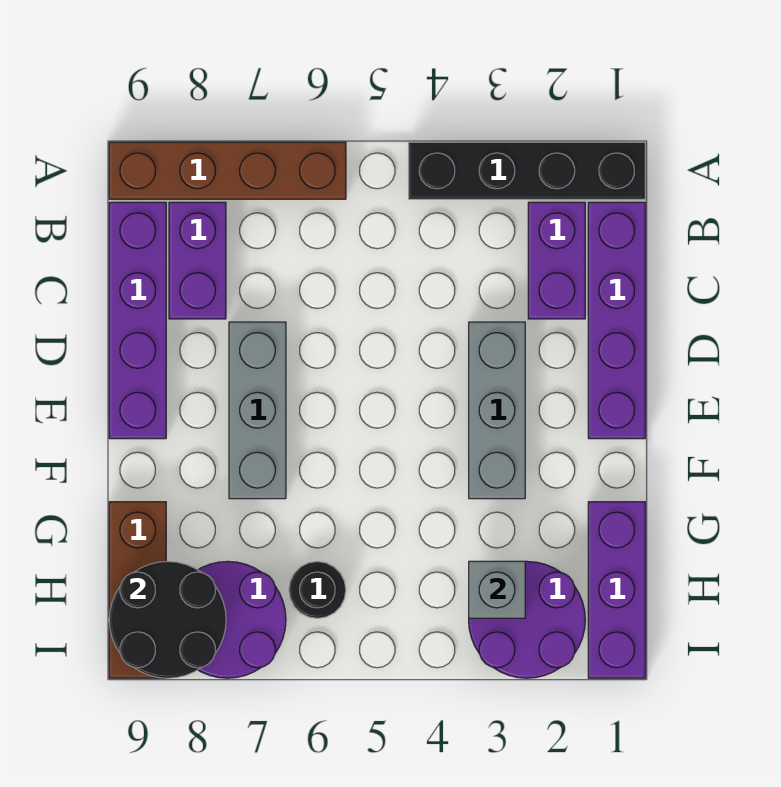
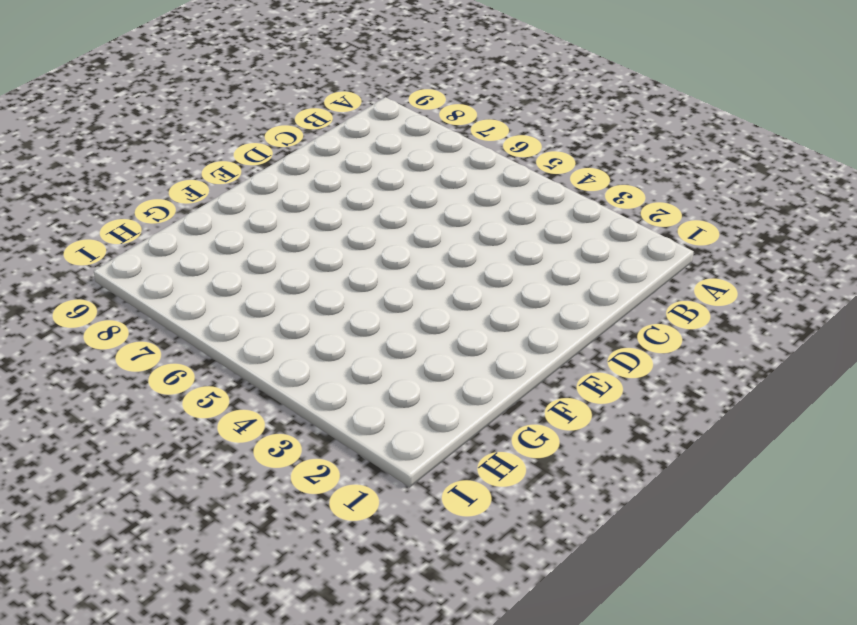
none -> black brick A1:A4 level 1
none -> brown brick A6:A9 level 1
none -> purple brick B1:E1 level 1

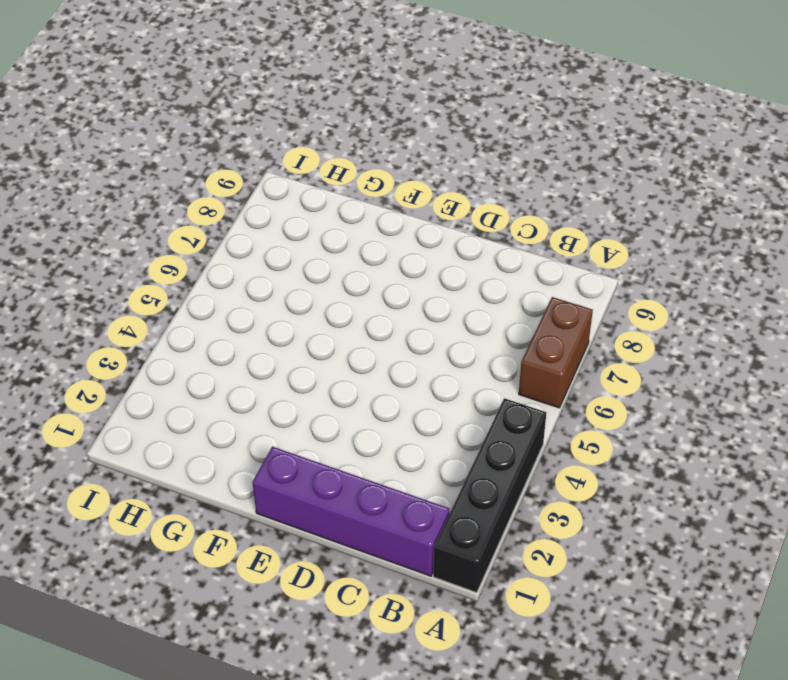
brown brick A6:A7 level 1 -> brown brick A6:A9 level 1
none -> purple brick B2:C2 level 1
none -> purple brick B8:C8 level 1
none -> purple brick B9:E9 level 1

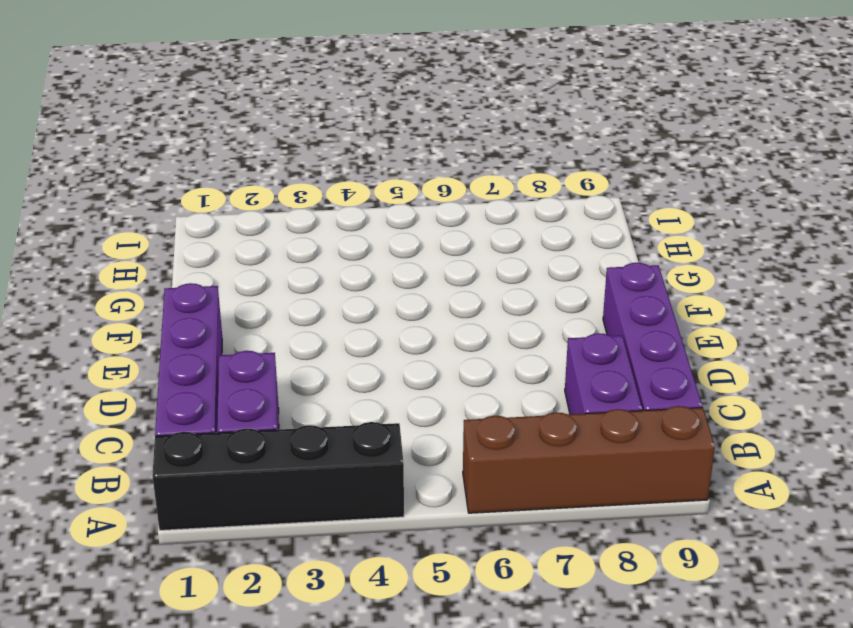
none -> grey brick D3:F3 level 1
none -> grey brick D7:F7 level 1
none -> purple brick G1:I1 level 1

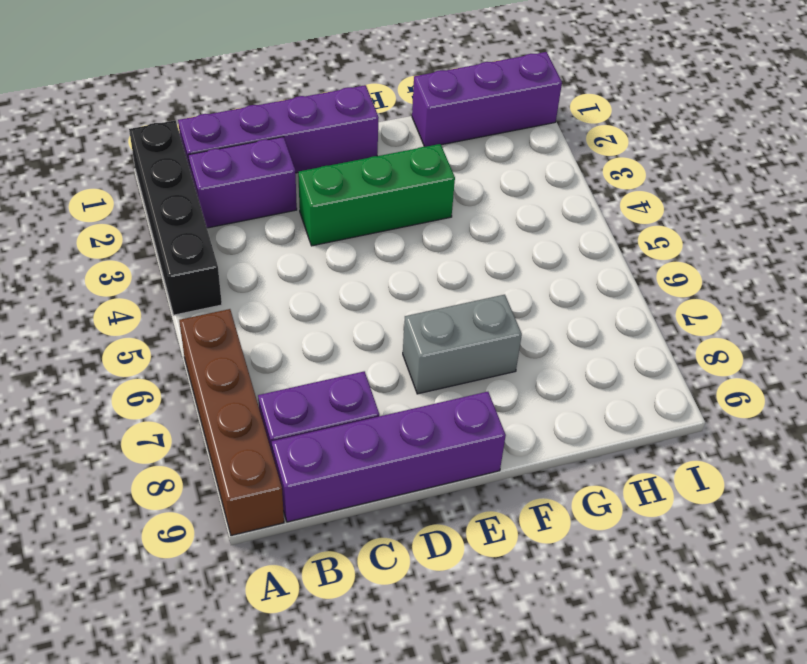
green brick D3:F3 level 1 -> grey brick D3:F3 level 1
grey brick E7:F7 level 1 -> grey brick D7:F7 level 1
none -> brown brick G9:I9 level 1
none -> purple round brick H2:I3 level 1
none -> black round brick H6 level 1

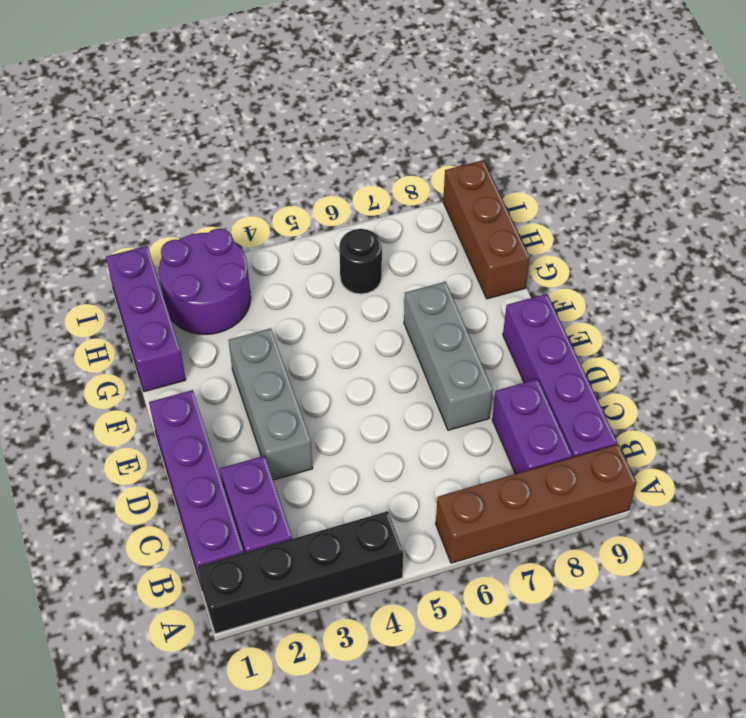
none -> purple round brick H7:I8 level 1
none -> grey brick H3 level 2
none -> black round brick H8:I9 level 2

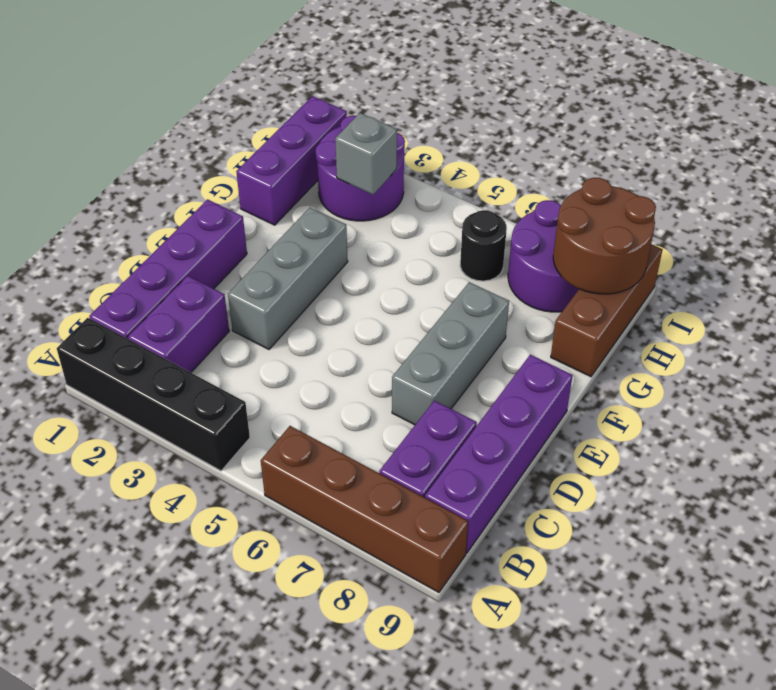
brown round brick H8:I9 level 2 -> black round brick H8:I9 level 2

